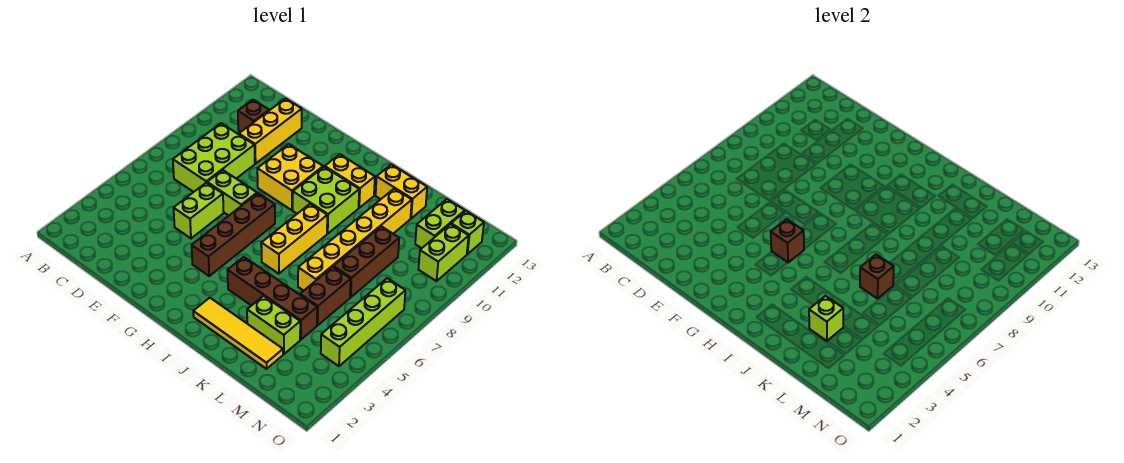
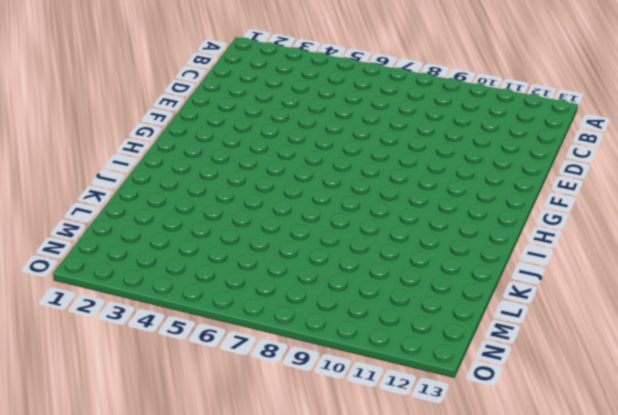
none -> lime brick C7:D9 level 1
none -> brown brick C11 level 1
none -> yellow brick D10:D12 level 1

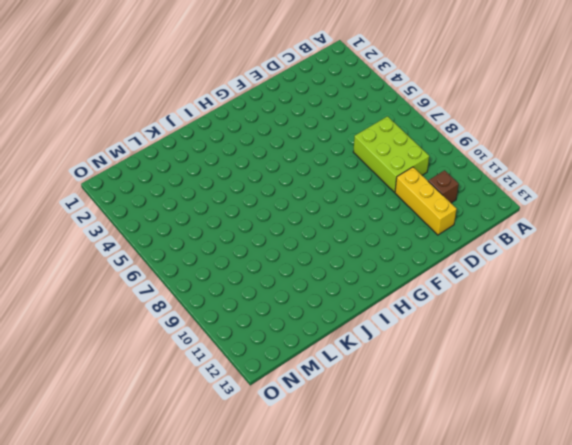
none -> lime brick E5:E6 level 1
none -> lime brick E7:F7 level 1
none -> yellow brick F9:G10 level 1

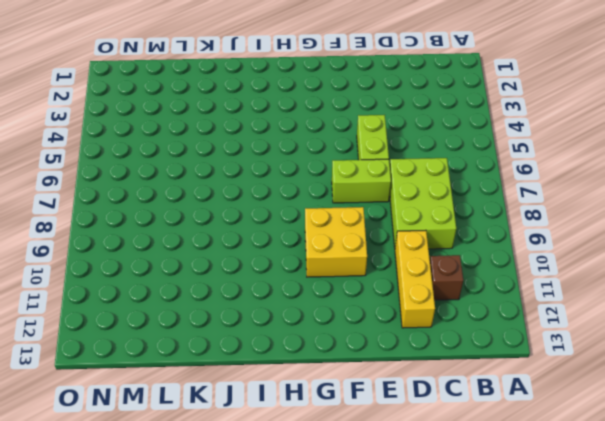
none -> brown brick G4:G7 level 1
none -> lime brick H9:I10 level 1
none -> yellow brick H11:I11 level 1

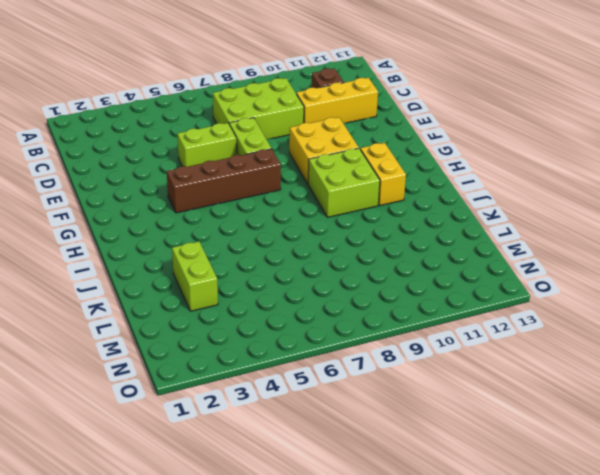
none -> yellow tile I2:L2 level 1
none -> brown brick I4:L4 level 1
none -> yellow brick I6:I8 level 1

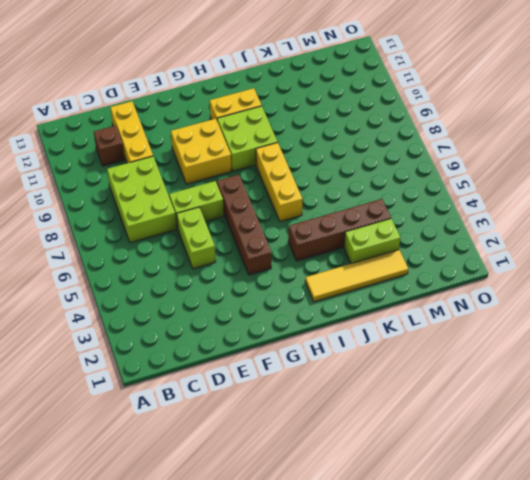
none -> yellow brick J12:K12 level 1
none -> yellow brick K6:K11 level 1
none -> brown brick L5:L6 level 1

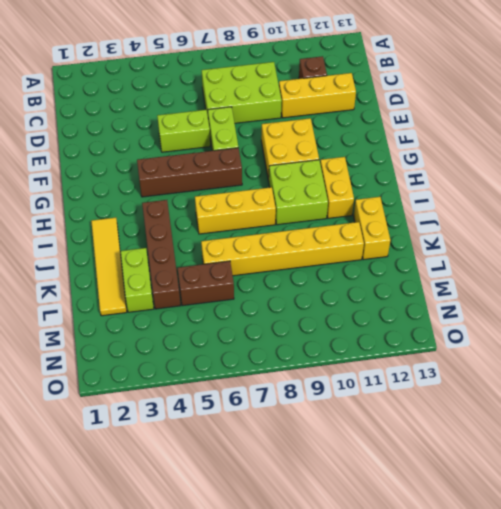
none -> brown brick L7:L9 level 1
none -> lime brick M11:M12 level 1
none -> lime brick N4:N7 level 1

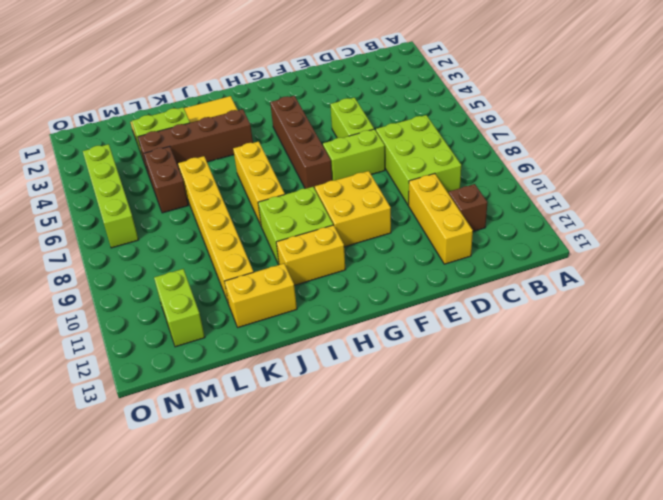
none -> brown brick L7:L9 level 1
none -> lime brick N10:N11 level 1
none -> lime brick N12 level 1

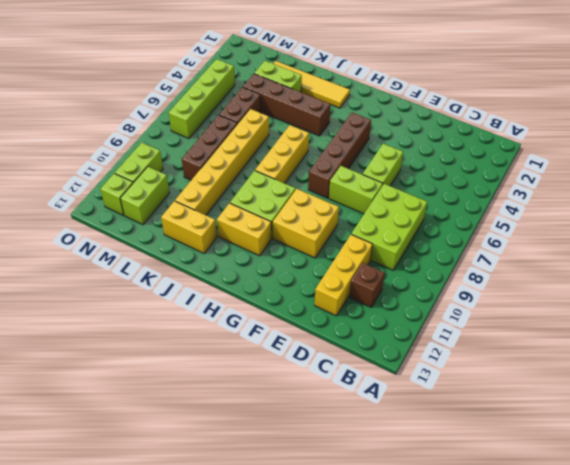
none -> brown brick G5 level 2
none -> lime brick K3 level 2
none -> brown brick K6 level 2

